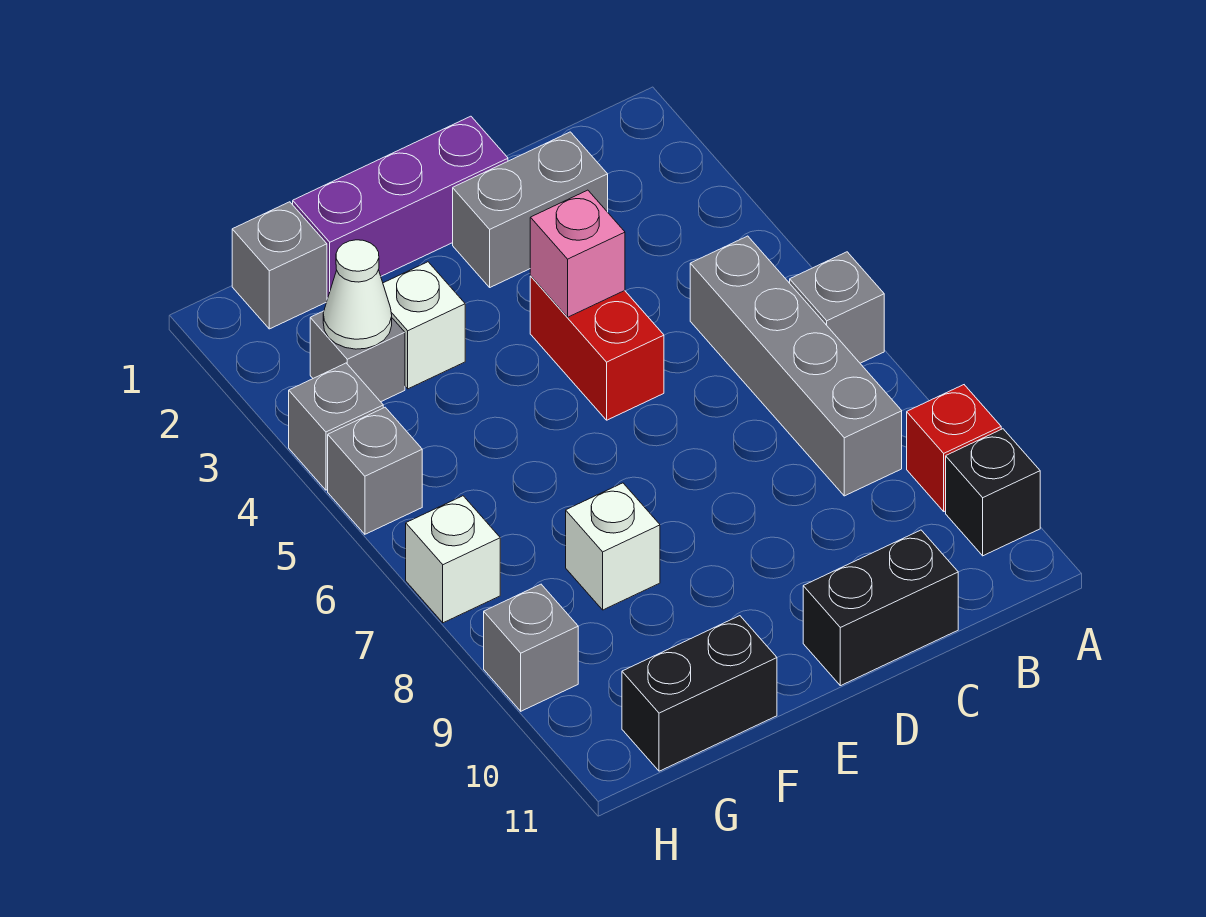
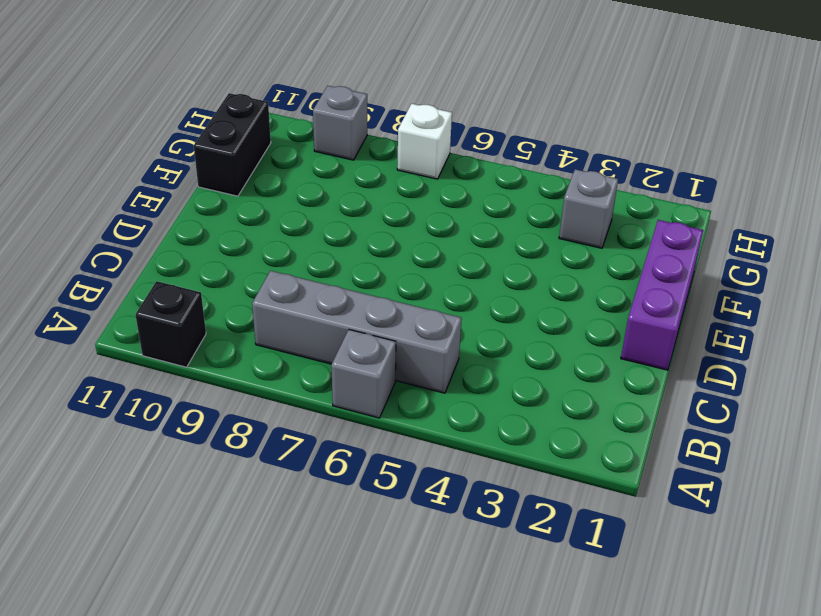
none -> red brick A9 level 1
none -> grey brick C2:D2 level 1
none -> black brick C11:D11 level 1

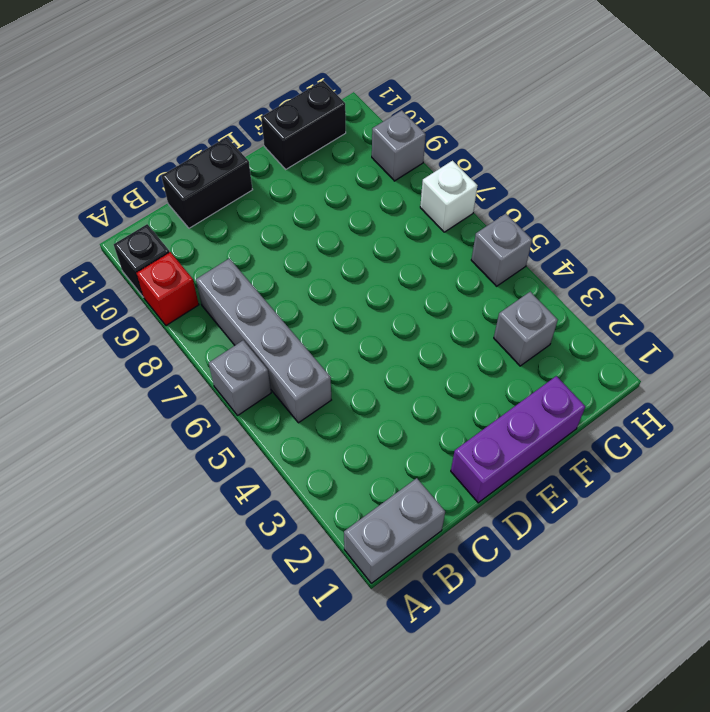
grey brick A1:B1 level 1 -> grey brick C2:D2 level 1
none -> red brick D4:D5 level 1
none -> white brick F3 level 1
none -> white brick F8 level 1

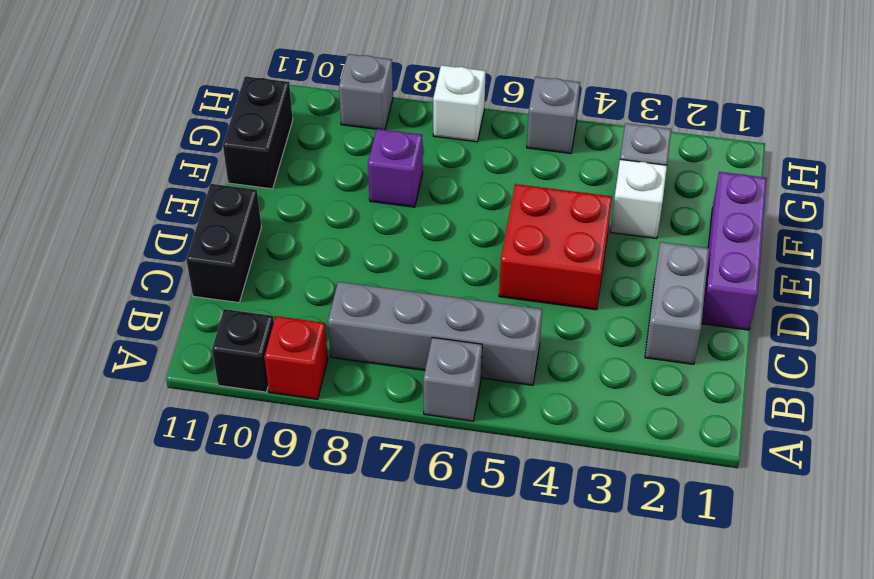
red brick D4:E5 level 1 -> red brick D4:D5 level 1
purple brick F8 level 1 -> white brick F8 level 1
none -> grey brick G1 level 1
none -> grey brick H4 level 1
none -> pink brick D4 level 2

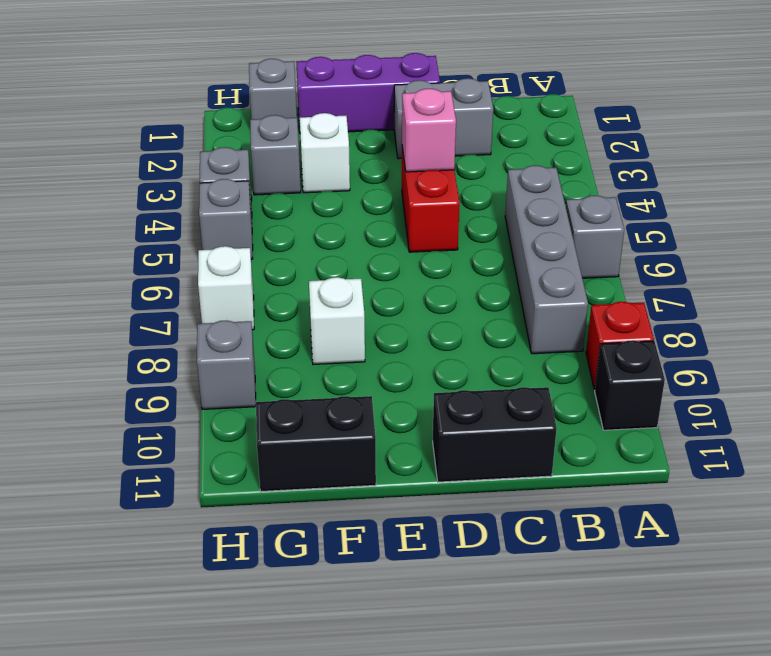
none -> white cone G3 level 2

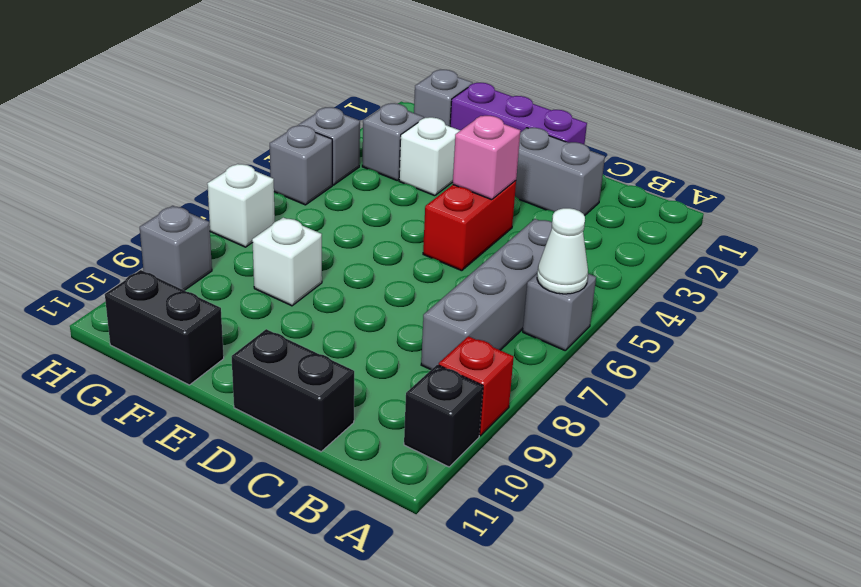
white cone A6 level 2 -> white cone G3 level 2

